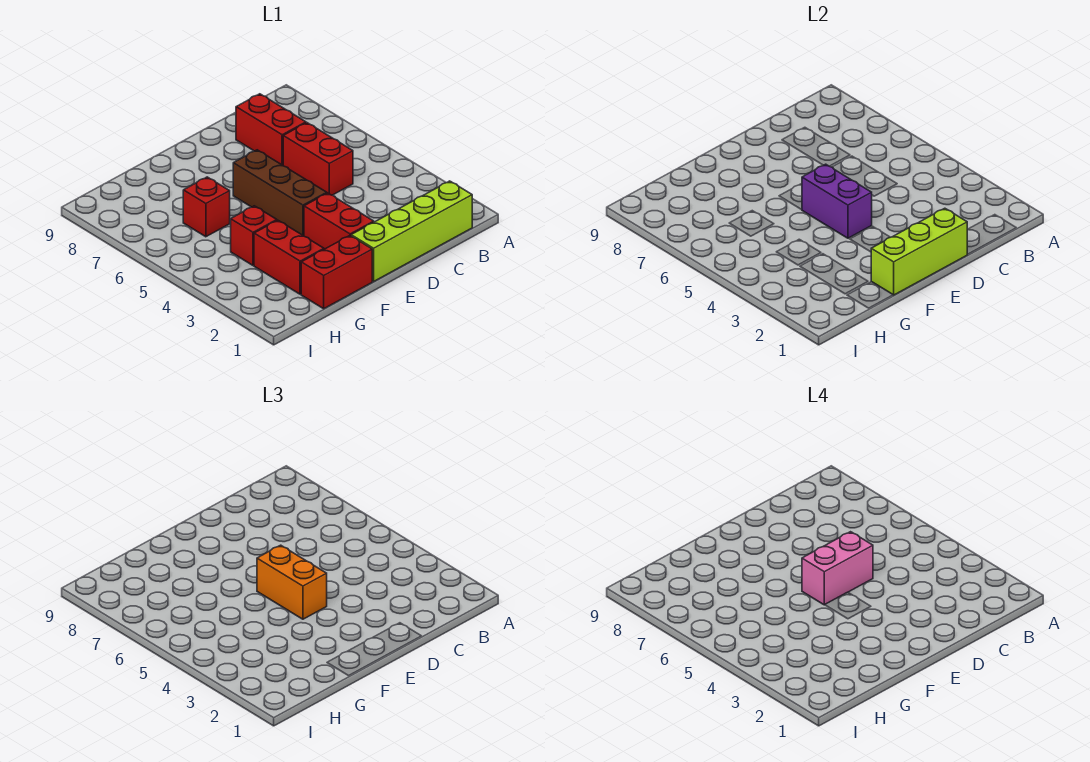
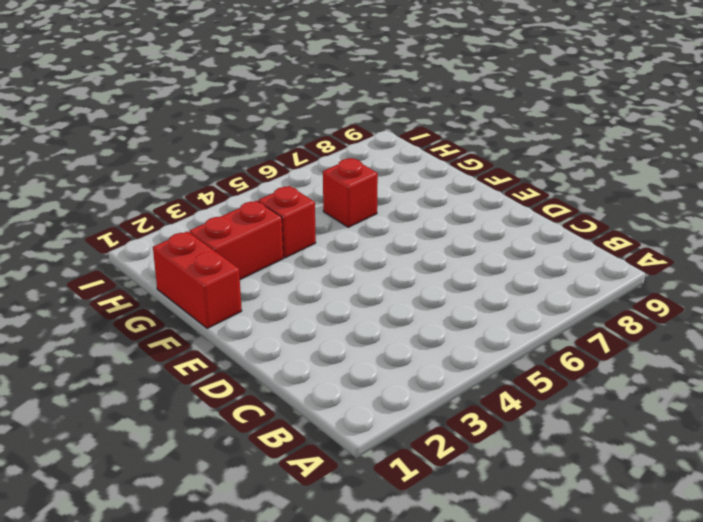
none -> lime brick B1:E1 level 1
none -> red brick C5:C6 level 1
none -> red brick C7:C8 level 1

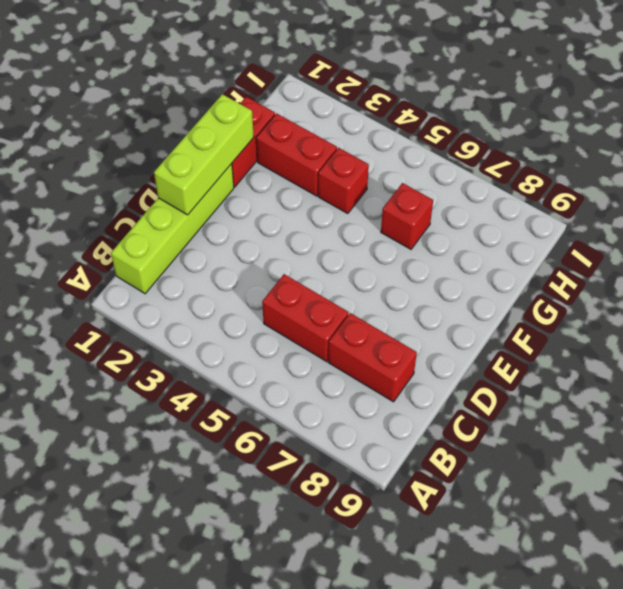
none -> red brick E2:E3 level 1
none -> brown brick E4:E6 level 1
none -> purple brick E4:E5 level 2

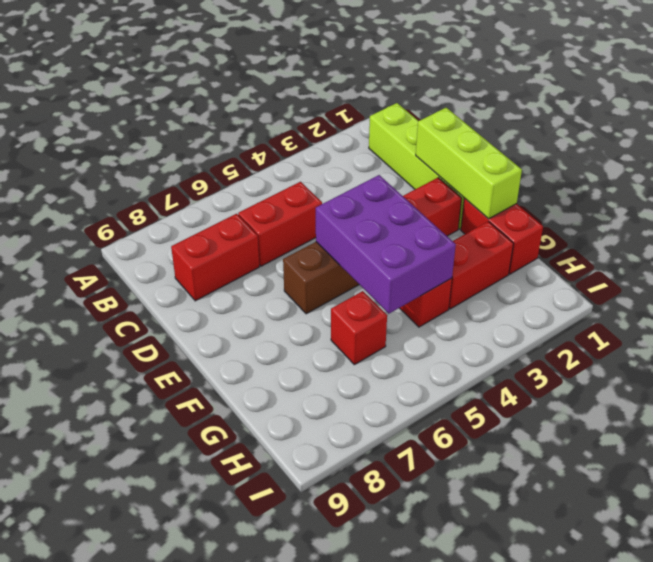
purple brick E4:G5 level 2 -> purple brick E4:E5 level 2
none -> orange brick E4:E5 level 3
none -> pink brick D5:E5 level 4

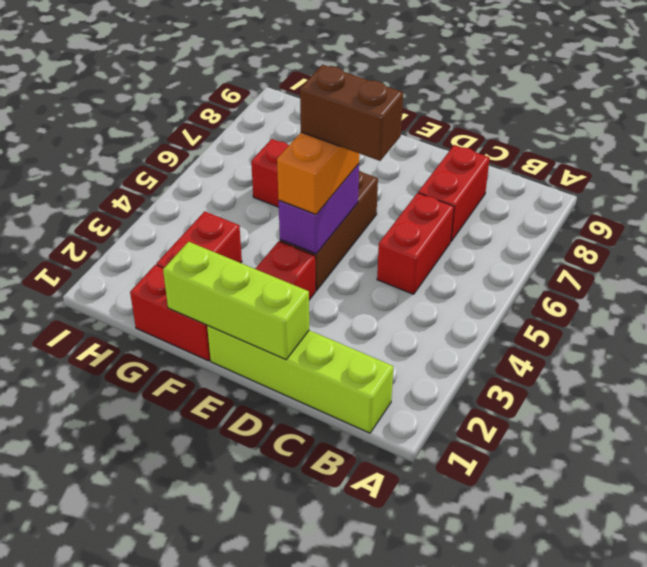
brown brick D5:E5 level 4 -> pink brick D5:E5 level 4
none -> red brick G4 level 1

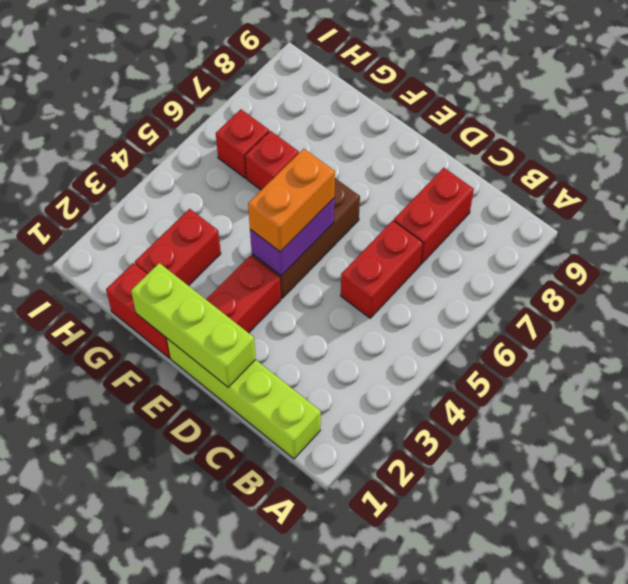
red brick H6 level 1 -> red brick G4 level 1
none -> pink brick D5:E5 level 4

